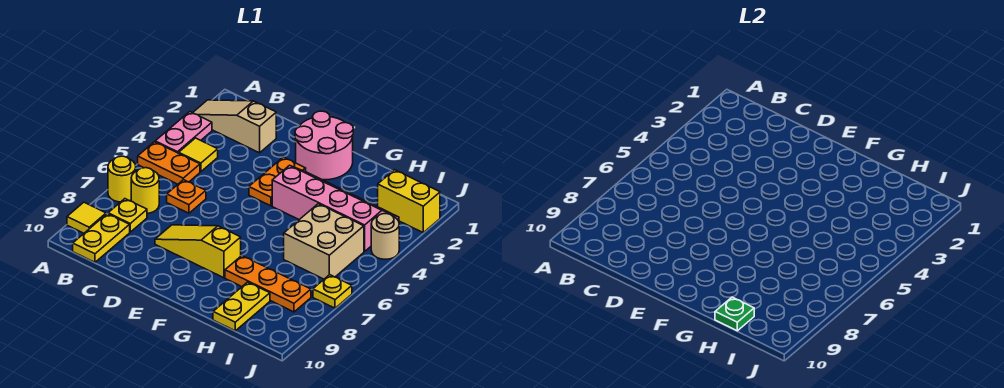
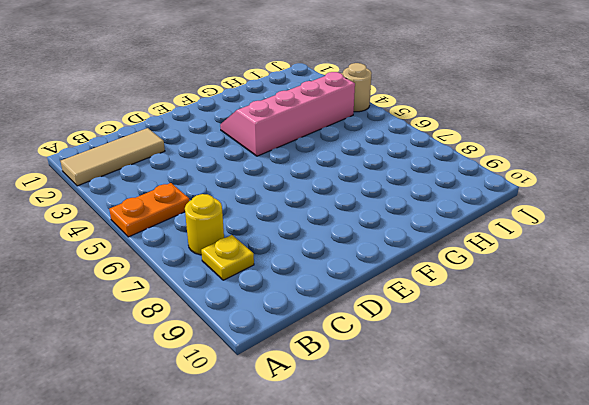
tan tile A2:C2 level 1 -> tan slope A2:C2 level 1 top C
none -> pink plate A3:A4 level 1
none -> yellow round brick A7 level 1
none -> yellow tile A9 level 1

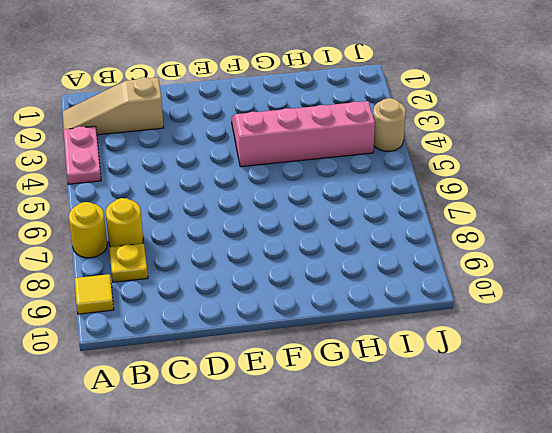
none -> orange plate A5:B5 level 1
none -> yellow tile B4 level 1
none -> yellow plate B9:B10 level 1

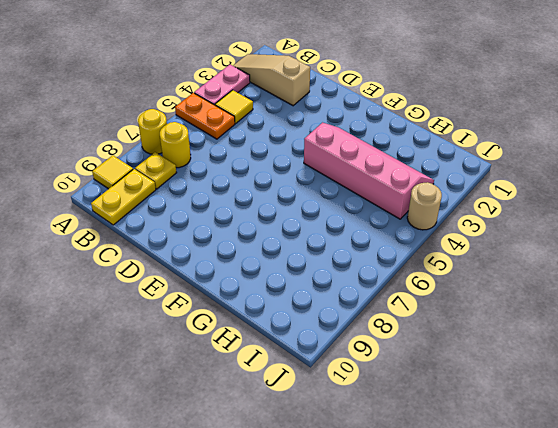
none -> orange plate C6 level 1
none -> yellow slope D8:F8 level 1 top F
none -> pink round brick E1:F2 level 1

